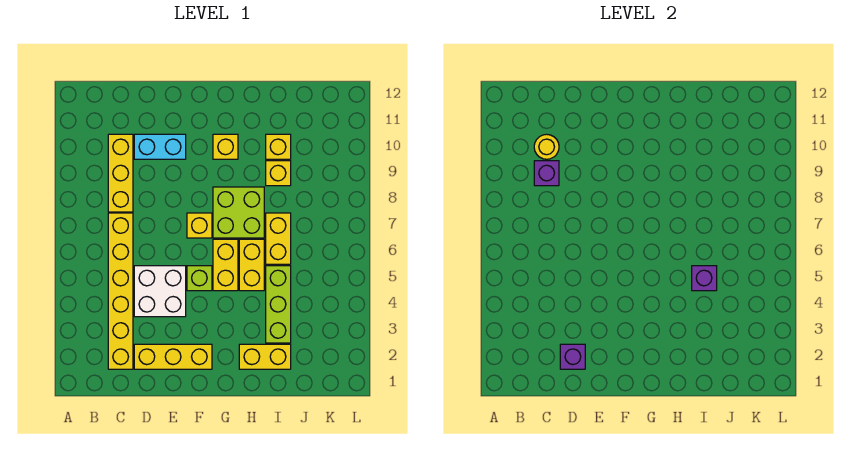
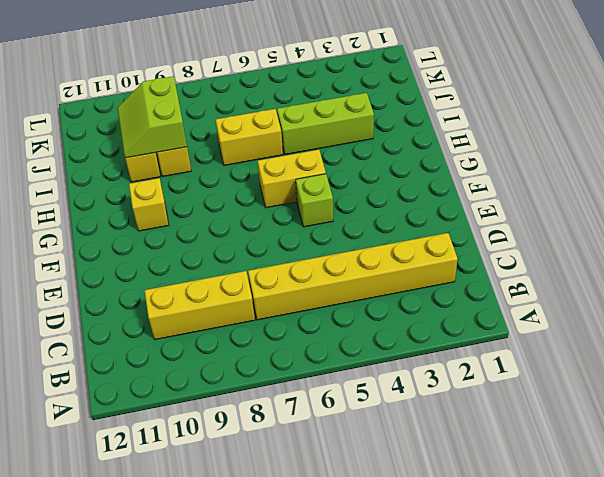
lime slope I9:J10 level 2 top 9 -> none
none -> yellow brick D2:F2 level 1
none -> white brick D4:E5 level 1
none -> cyan brick D10:E10 level 1

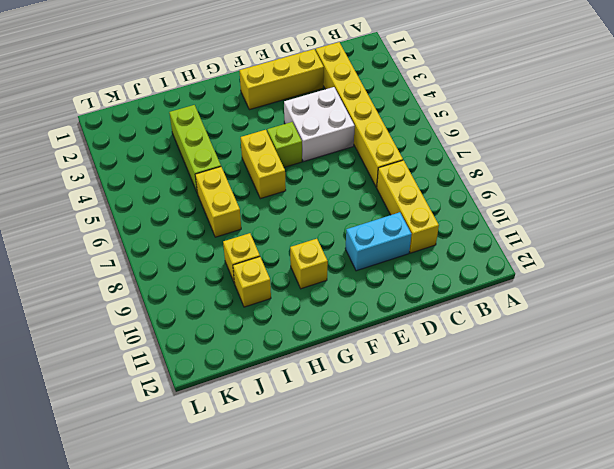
none -> yellow brick F7 level 1
none -> lime brick G7:H8 level 1
none -> yellow brick H2:I2 level 1

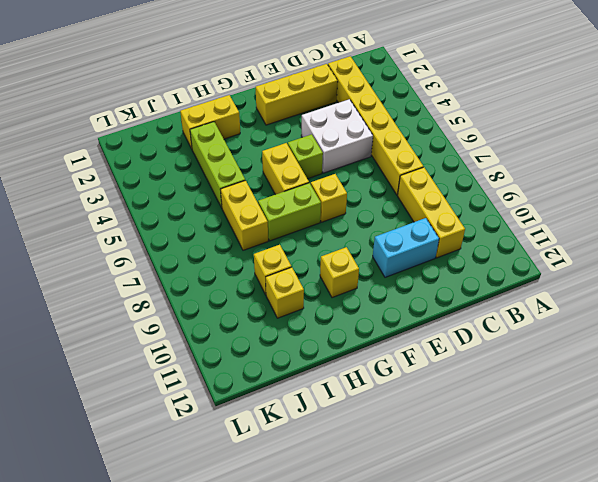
lime brick G7:H7 level 1 -> lime brick G7:H8 level 1
none -> yellow brick H5:H6 level 1
none -> purple brick C9 level 2
none -> yellow round brick C10 level 2

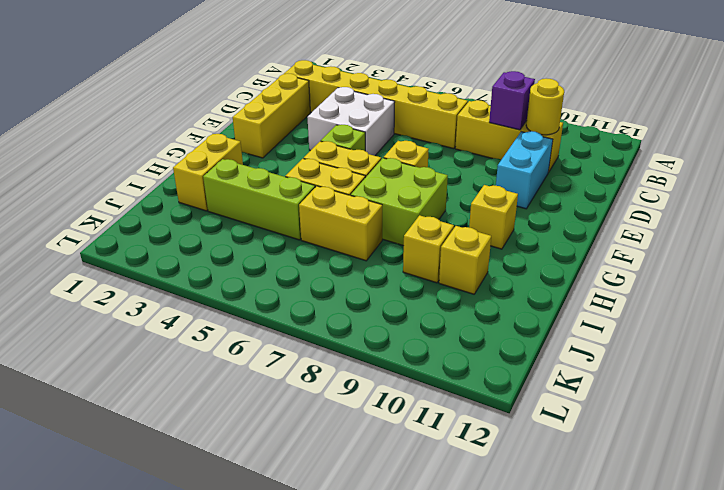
none -> purple brick D2 level 2
none -> purple brick I5 level 2

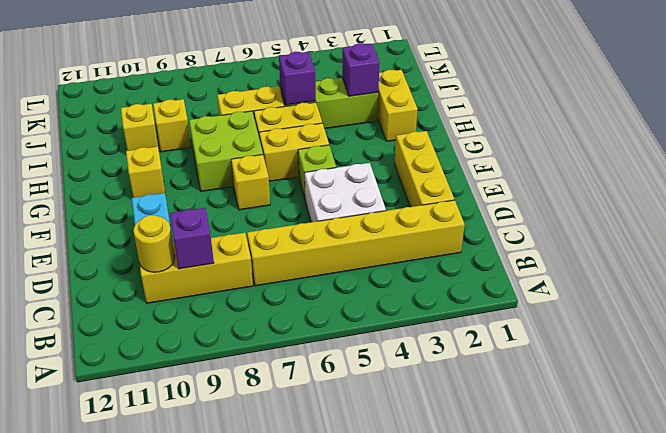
purple brick I3 level 2 -> purple brick D2 level 2

